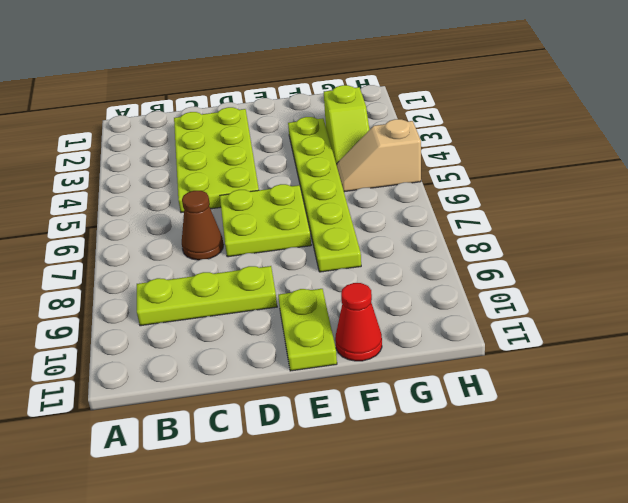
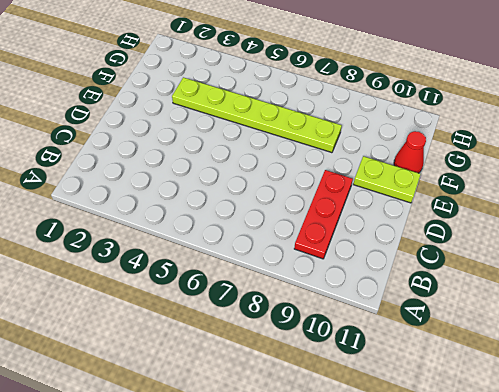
red plate B9:D9 level 1 -> lime plate B9:D9 level 1
none -> lime plate C2:D5 level 1
none -> brown cone C7 level 1

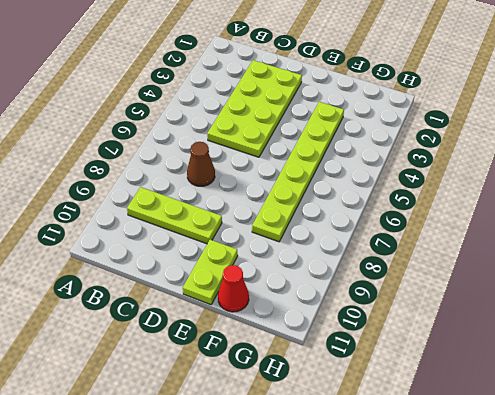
none -> lime plate D6:E7 level 1
none -> lime slope G3:G4 level 1 top 3

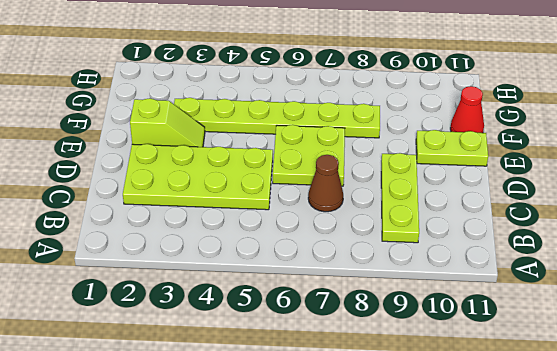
lime slope E2:E3 level 1 top 2 -> lime slope G3:G4 level 1 top 3
none -> tan slope G5:H5 level 1 top H

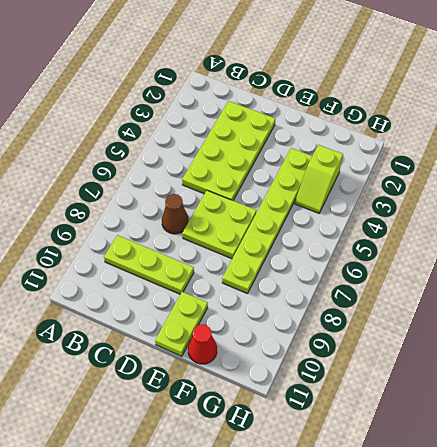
none -> tan slope G5:H5 level 1 top H

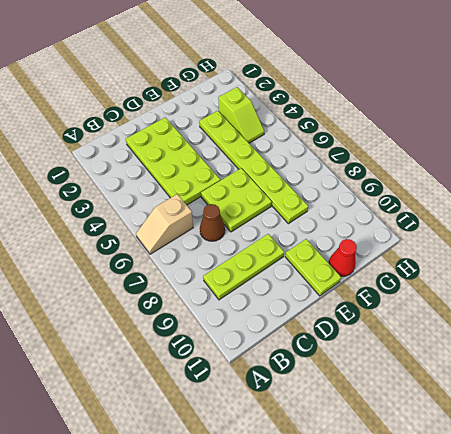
tan slope A6:B6 level 1 top B -> tan slope G5:H5 level 1 top H

